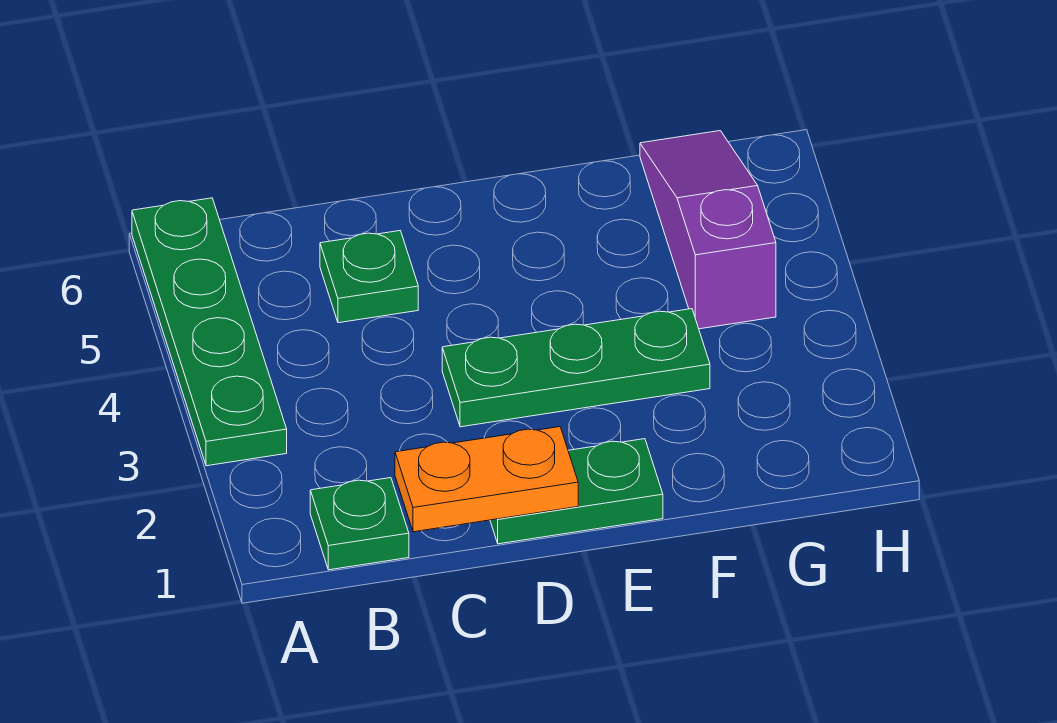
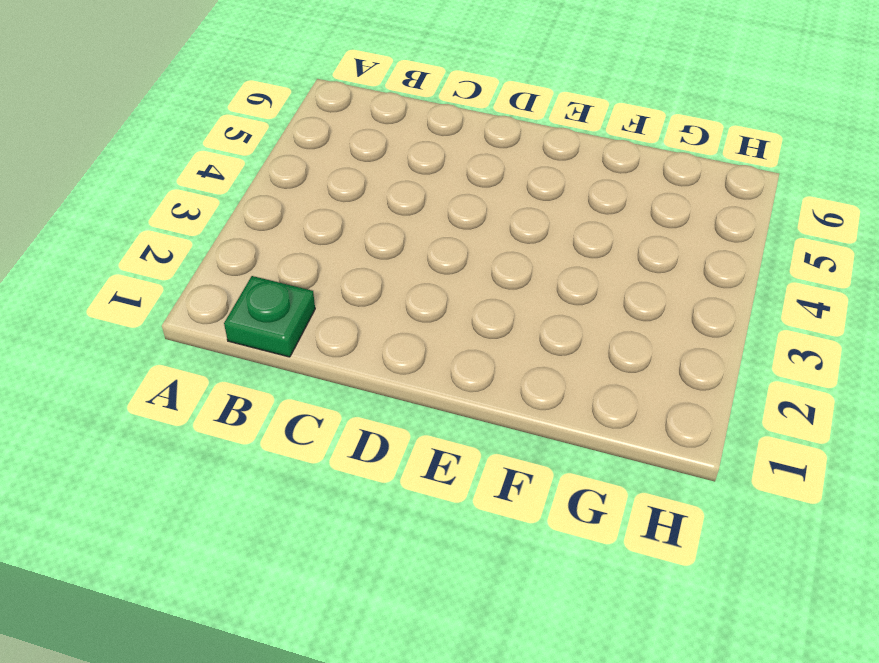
none -> green plate A3:A6 level 1
none -> green plate C5 level 1

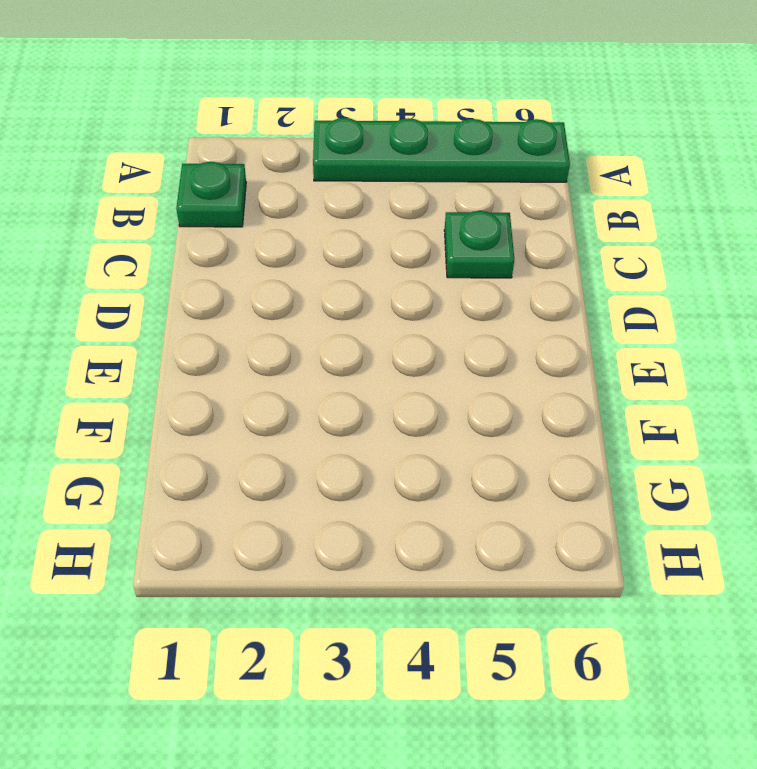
none -> green plate D1:E1 level 1
none -> green plate D3:F3 level 1

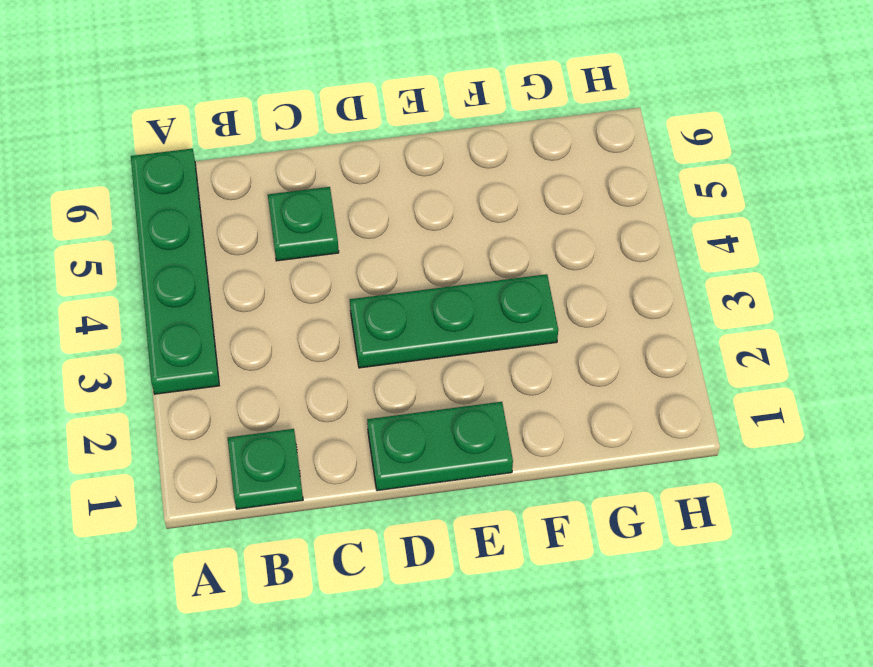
none -> purple slope G4:G6 level 1 top 4
none -> orange plate C1:D1 level 2

